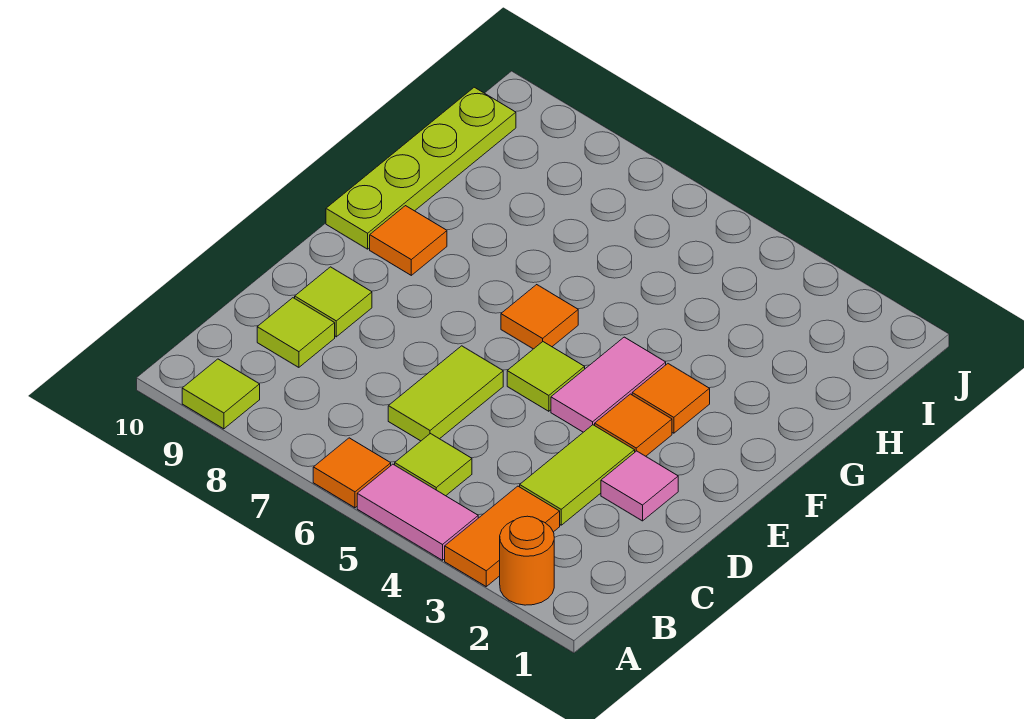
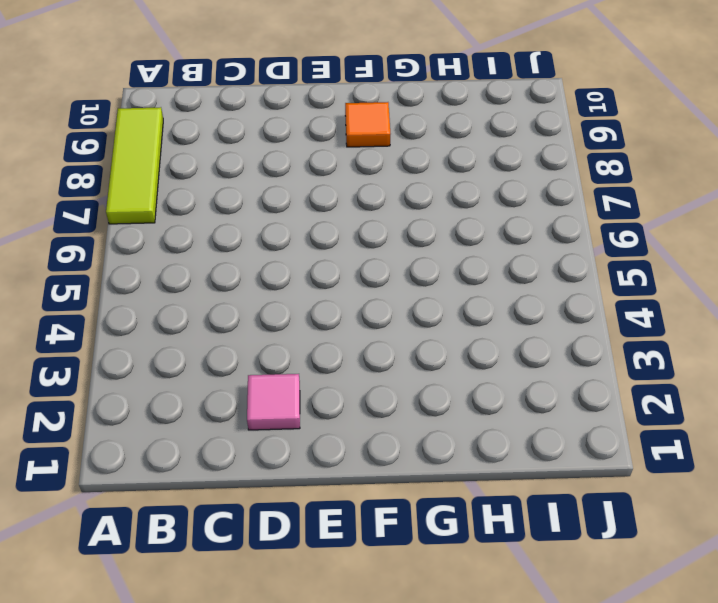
lime tile A7:A9 level 1 -> lime tile A9 level 1
none -> orange round brick A2 level 1
none -> orange tile A3:B3 level 1
none -> pink tile A4:A5 level 1

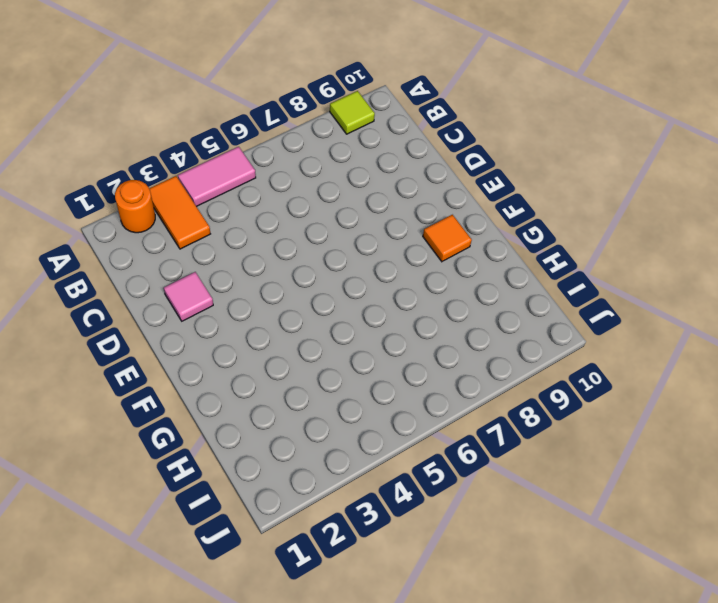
none -> orange tile A6 level 1
none -> lime tile B5 level 1
none -> lime tile C3:D3 level 1

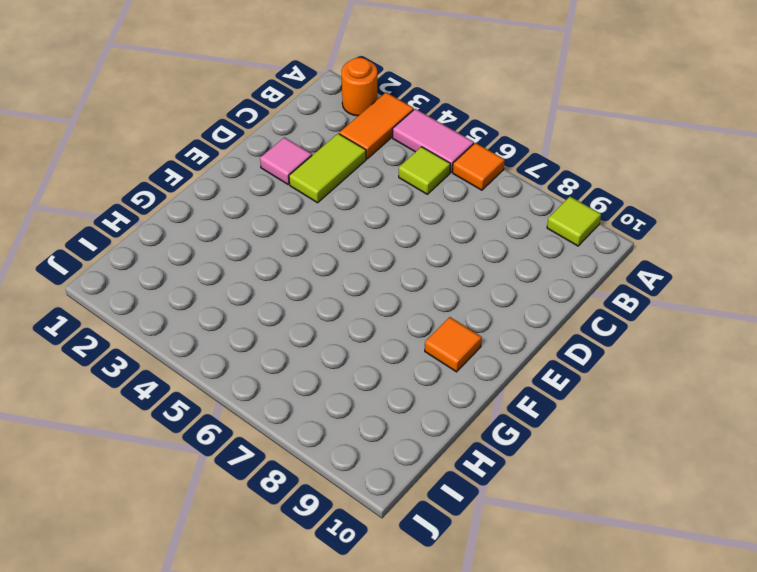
none -> lime tile C6:D6 level 1
none -> lime tile C9 level 1
none -> lime tile D9 level 1

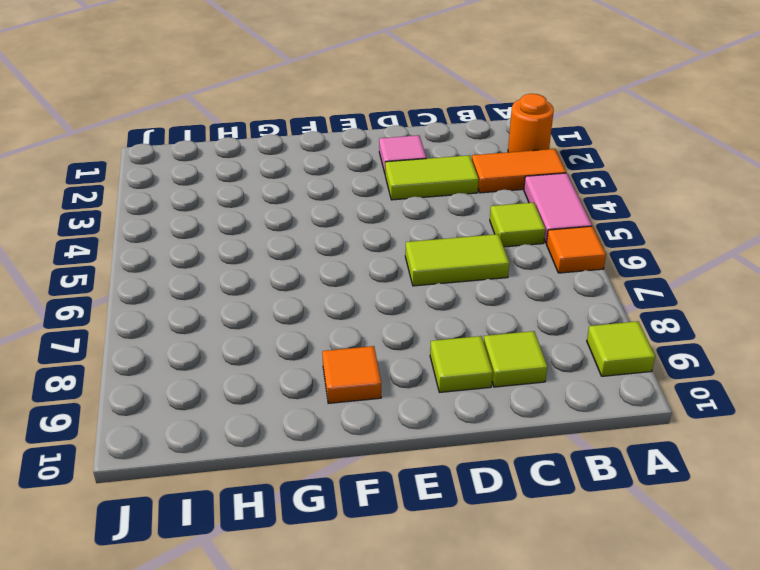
none -> orange tile E3 level 1
none -> pink tile E4:F4 level 1
none -> lime tile E5 level 1

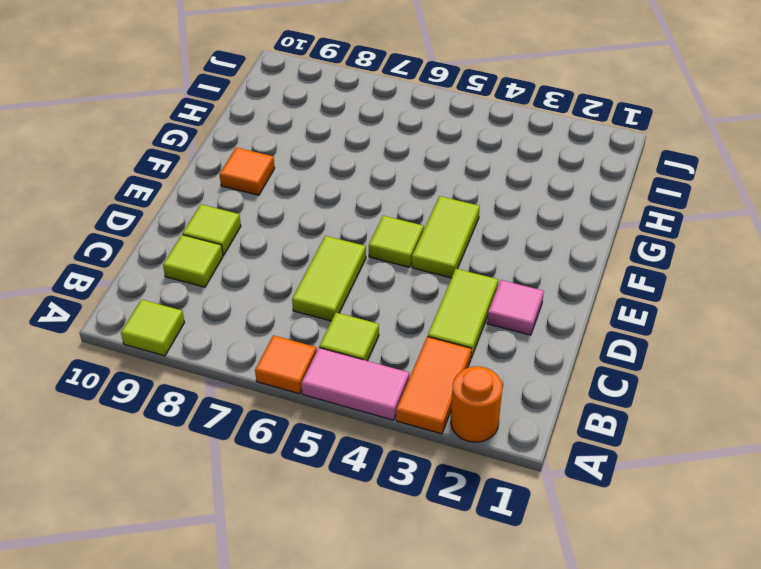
lime tile E4:F4 level 1 -> pink tile E4:F4 level 1
none -> orange tile E3 level 1
none -> orange tile F3 level 1
none -> orange tile F6 level 1

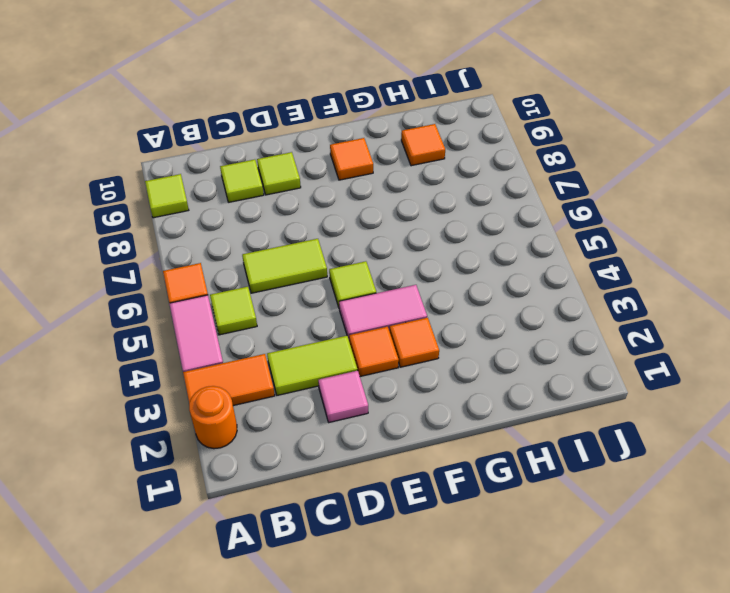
orange tile H9 level 1 -> orange tile F6 level 1
none -> lime plate F10:I10 level 1

